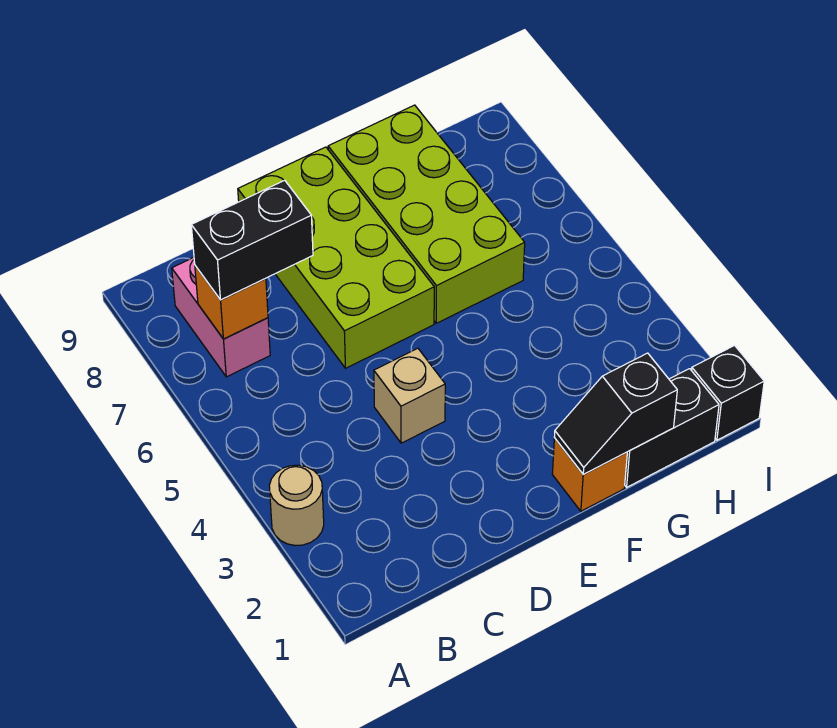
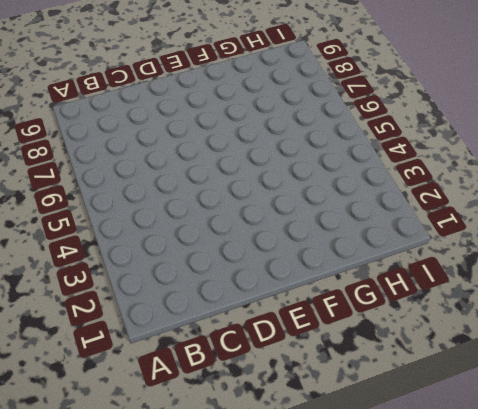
none -> tan round brick A3 level 1
none -> pink brick B7:B8 level 1

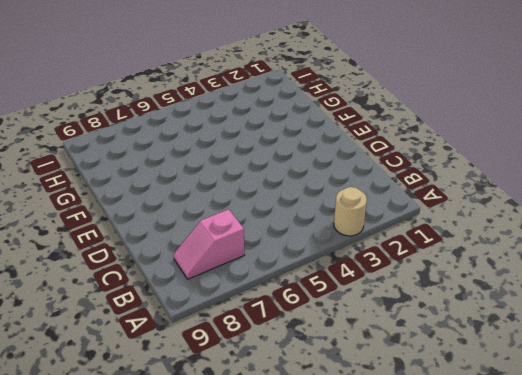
pink slope B7:B8 level 1 top 7 -> pink brick B7:B8 level 1
none -> tan brick D4 level 1
none -> lime brick D6:E9 level 1

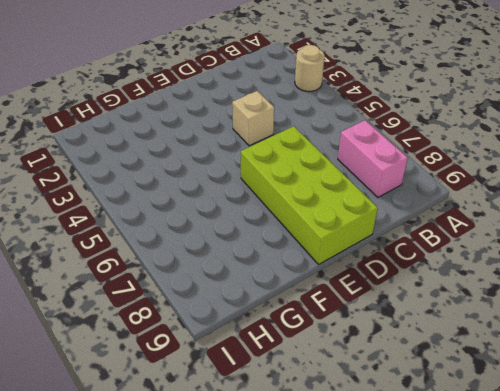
none -> orange brick F1 level 1
none -> lime brick F6:G9 level 1

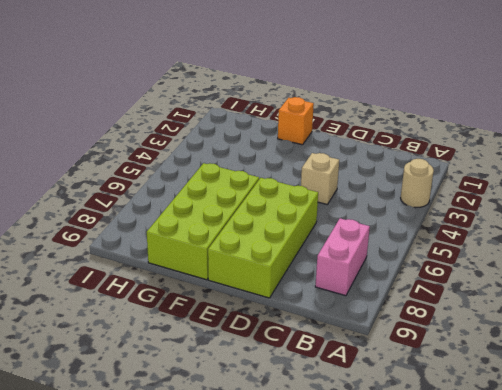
none -> black brick G1:H1 level 1
none -> black brick I1 level 1

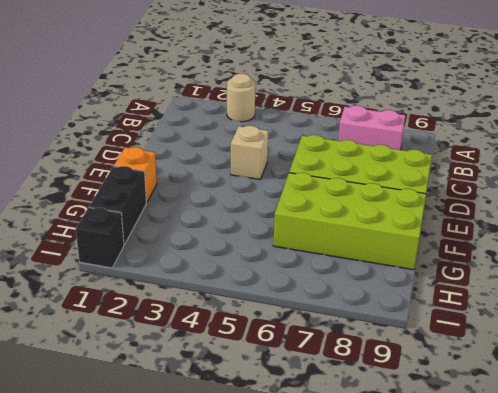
none -> orange brick B7 level 2
none -> black slope F1:G1 level 2 top G

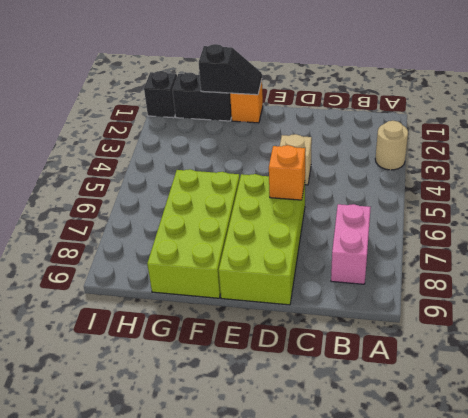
orange brick D6 level 2 -> orange brick B7 level 2
none -> black brick B7:C7 level 3

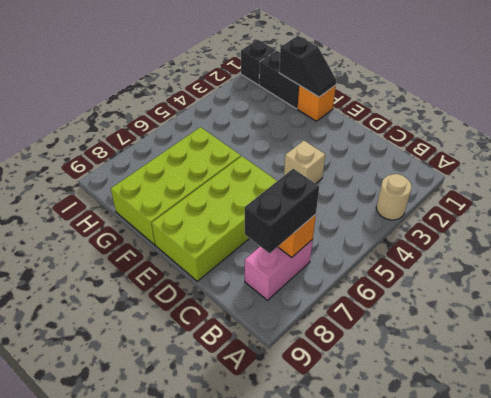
black brick B7:B8 level 3 -> black brick B7:C7 level 3

